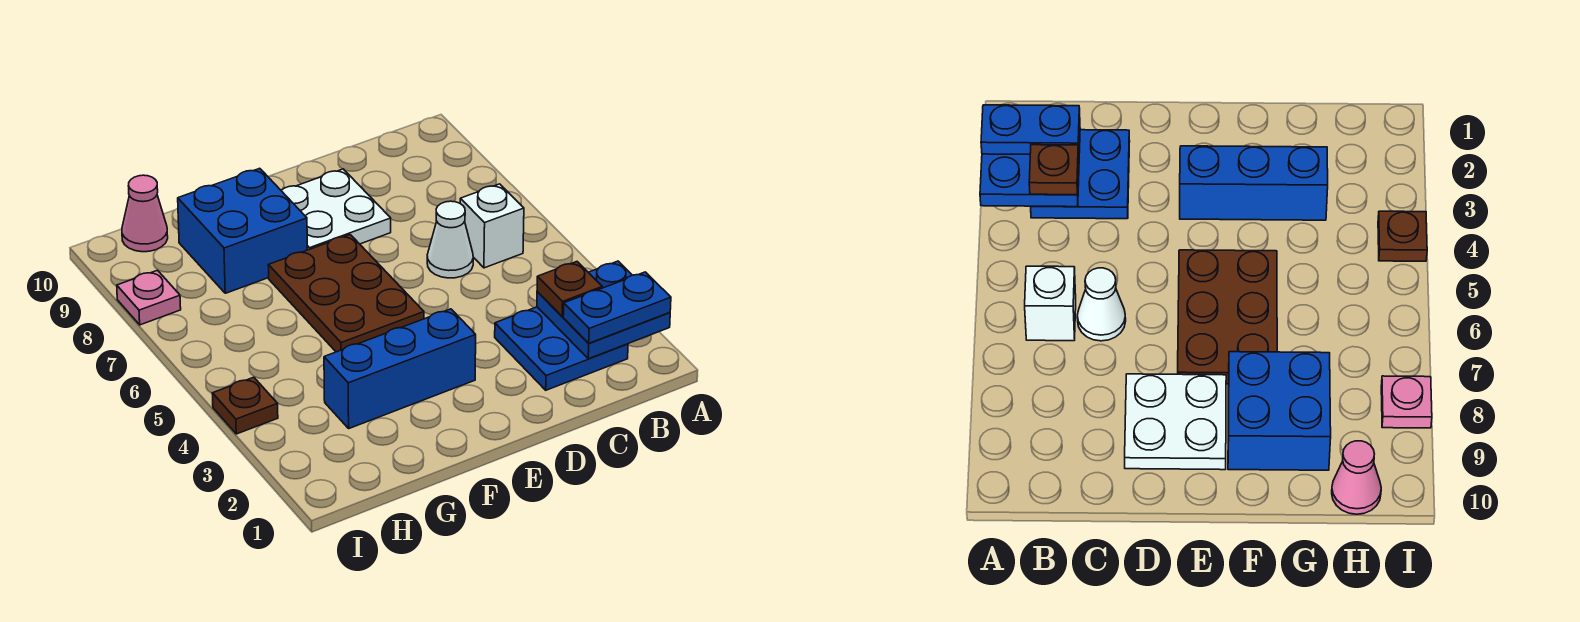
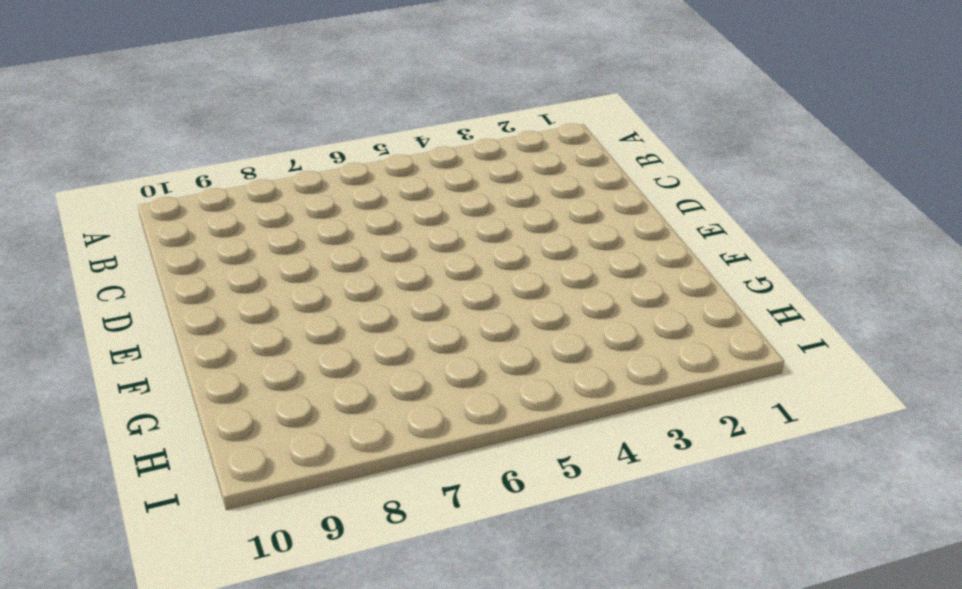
none -> blue plate B2:C3 level 1
none -> white brick B6 level 1
none -> white cone C6 level 1

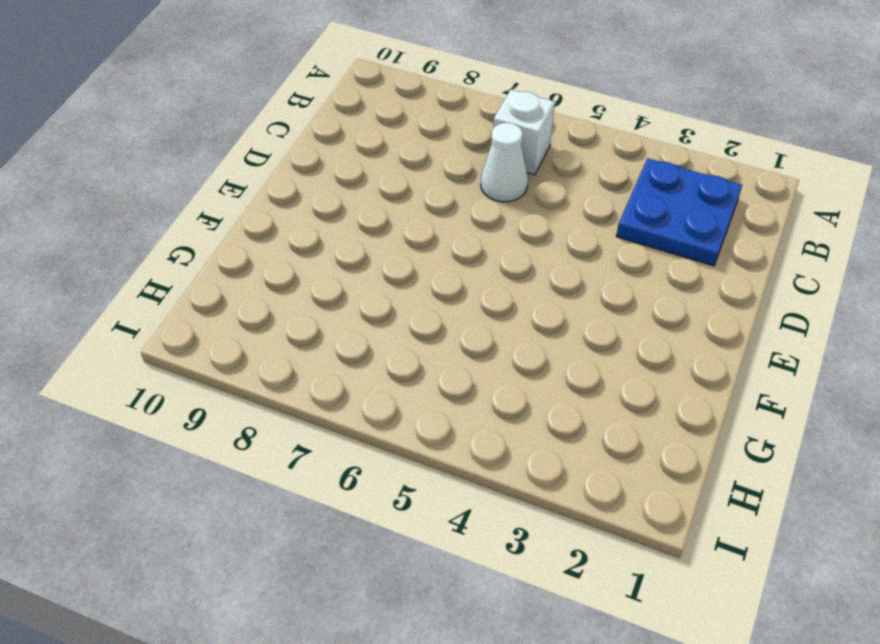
none -> white plate D8:E9 level 1
none -> blue brick E3:G3 level 1
none -> brown plate E5:F7 level 1

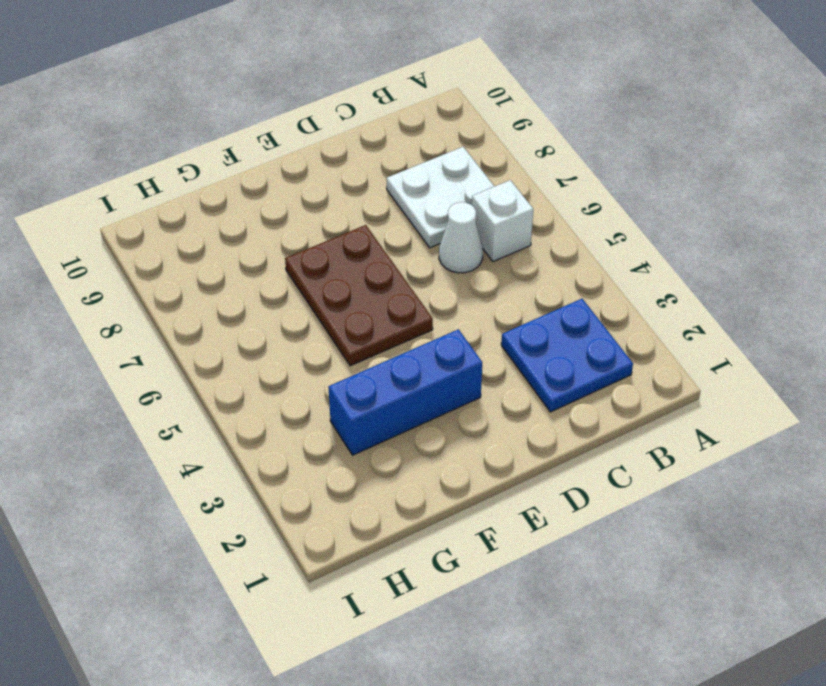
white plate B7:C8 level 1 -> white plate D8:E9 level 1
none -> blue brick F8:G9 level 1
none -> pink cone H10 level 1
none -> brown plate I4 level 1

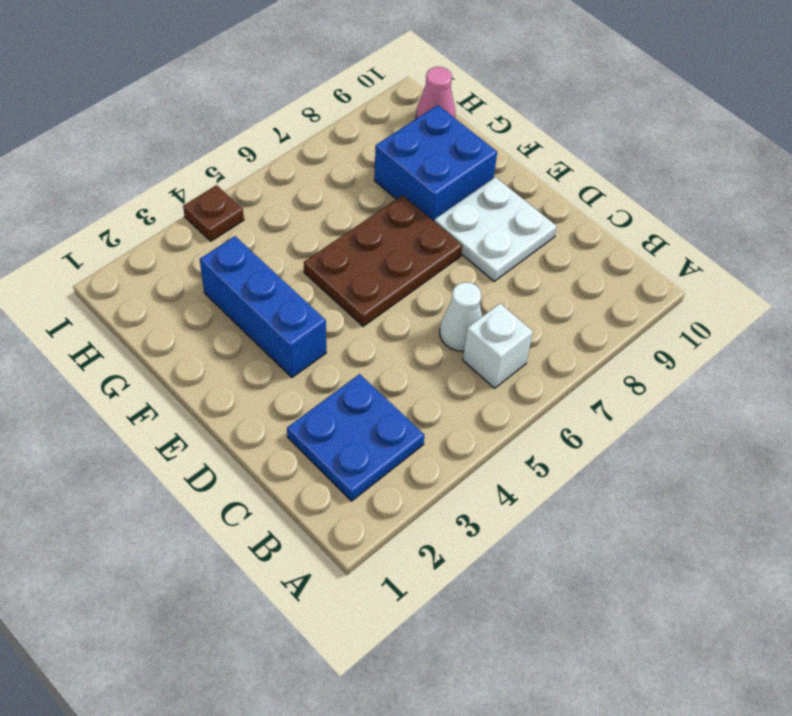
none -> pink plate I8 level 1
none -> blue plate A2:B3 level 2
none -> blue plate A2:B2 level 3

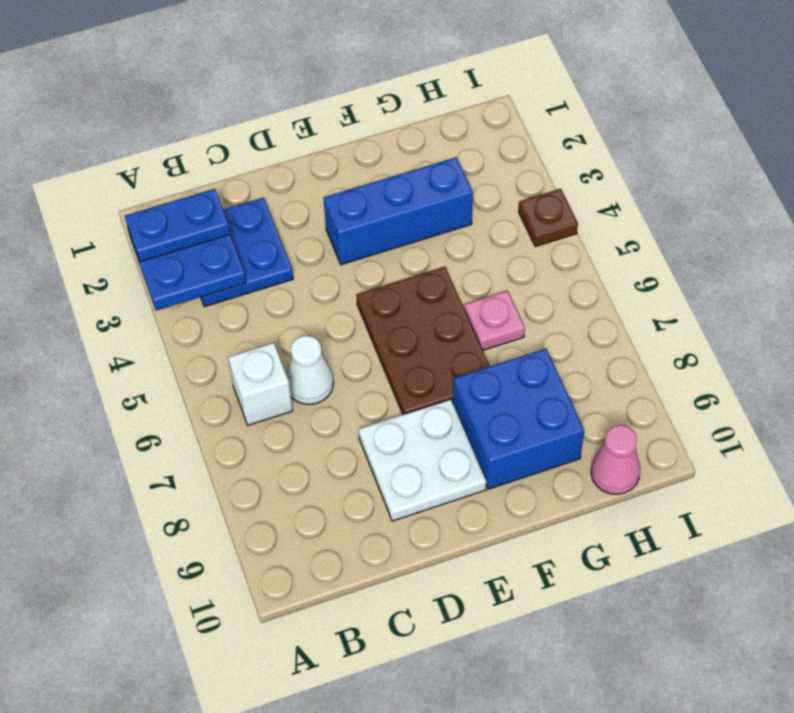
pink plate G6 level 1 -> pink plate I8 level 1
none -> brown plate B3 level 3

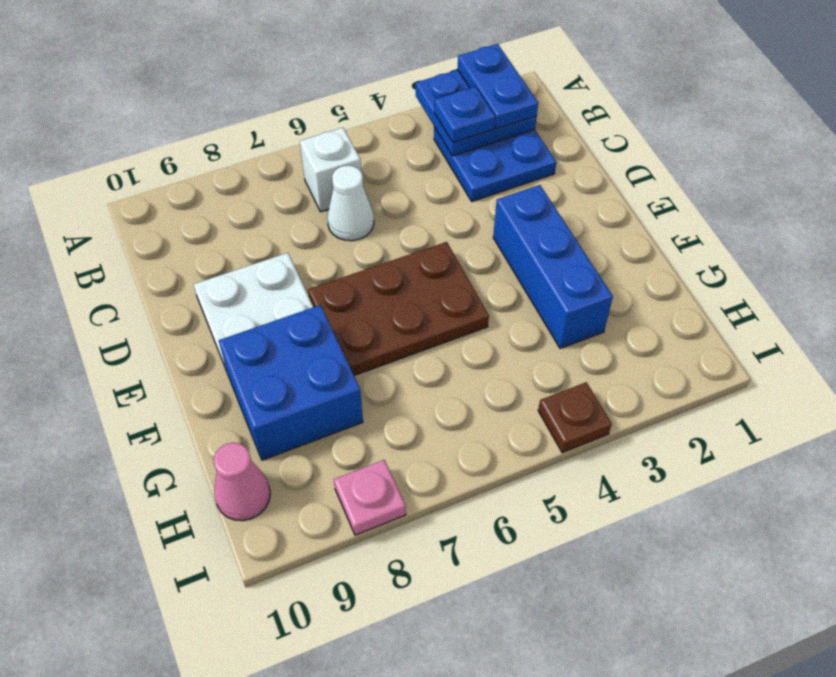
blue plate B3 level 3 -> brown plate B3 level 3

